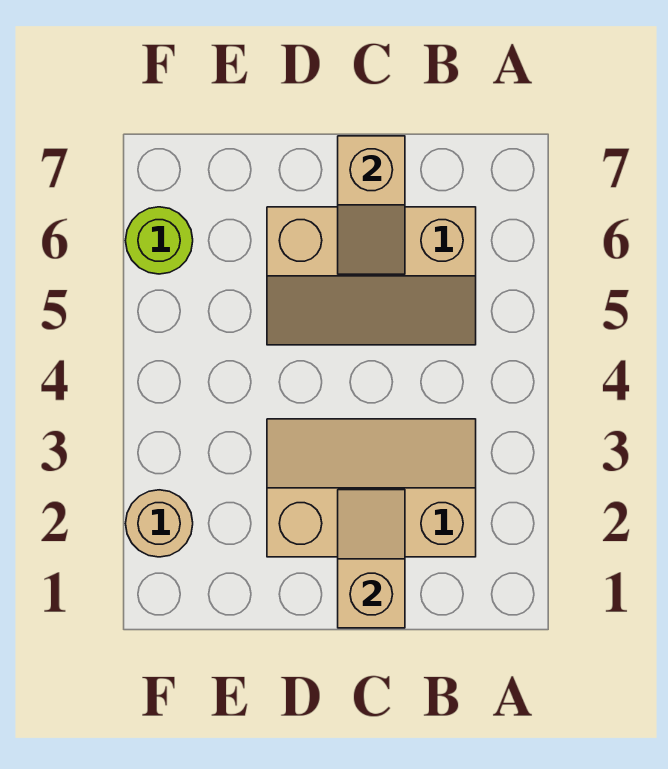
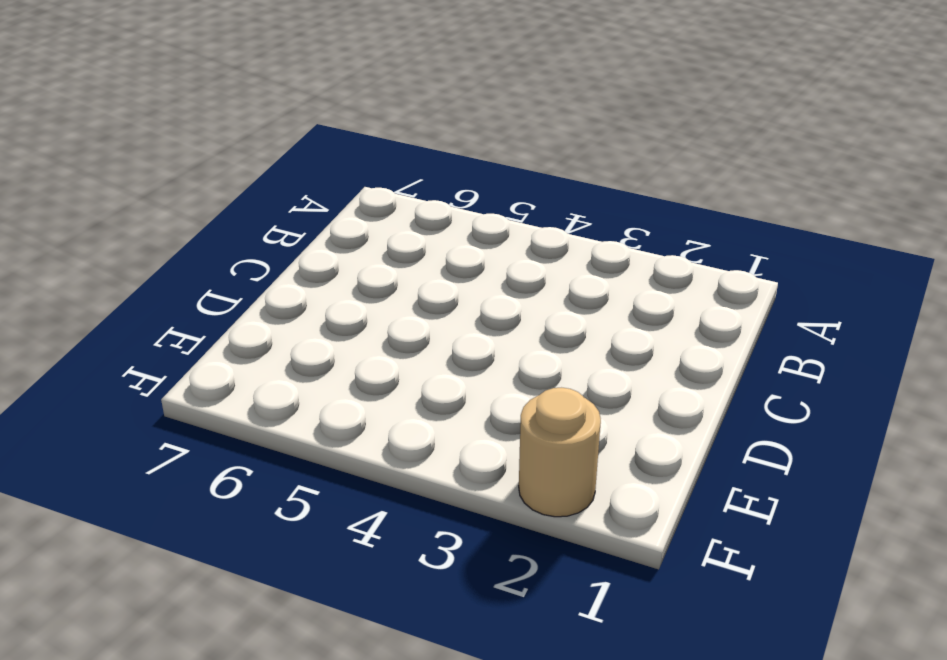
none -> tan slope B2:D3 level 1 top 2
none -> tan slope B5:D6 level 1 top 6

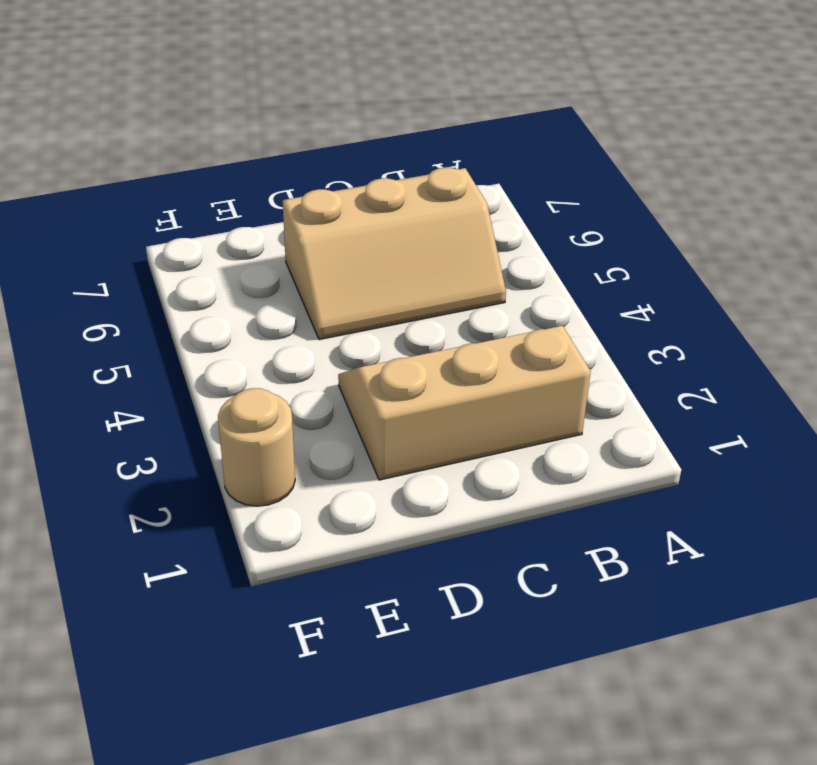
none -> lime round brick F6 level 1
none -> tan slope C1:C2 level 2 top 1

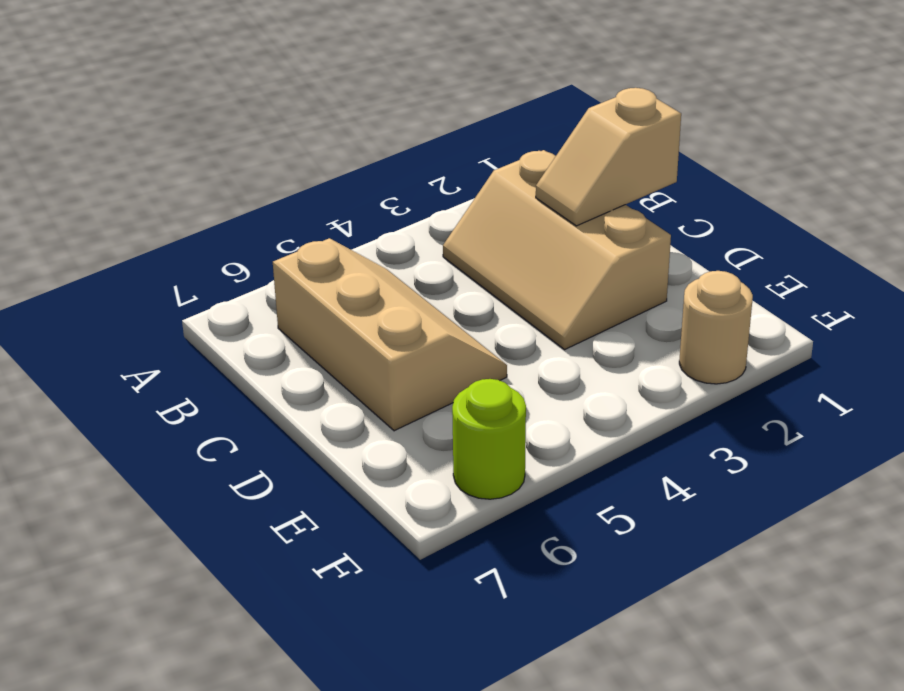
none -> tan slope C6:C7 level 2 top 7

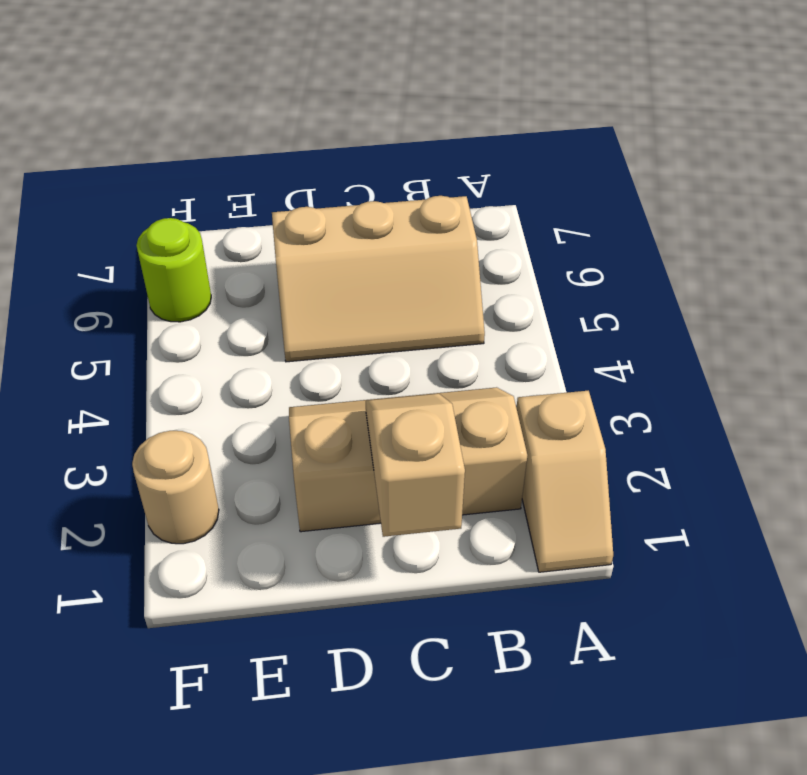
tan slope A1:A2 level 1 top 2 -> tan slope C6:C7 level 2 top 7

